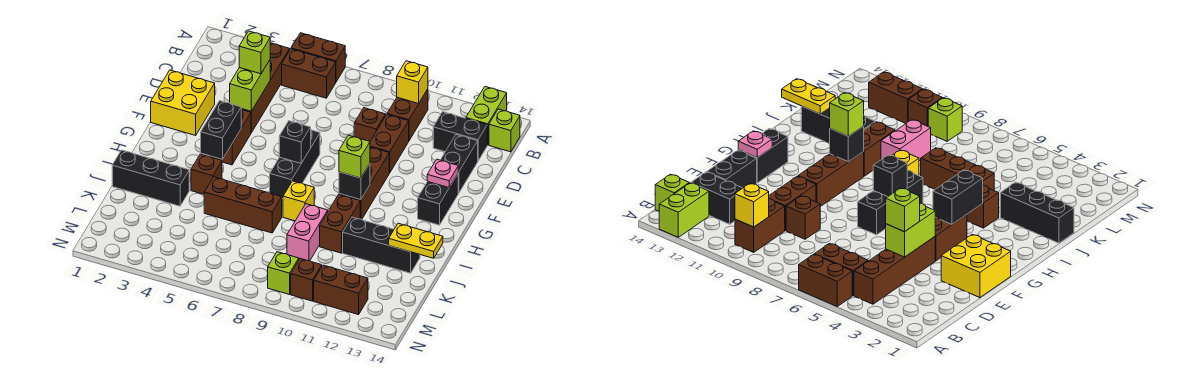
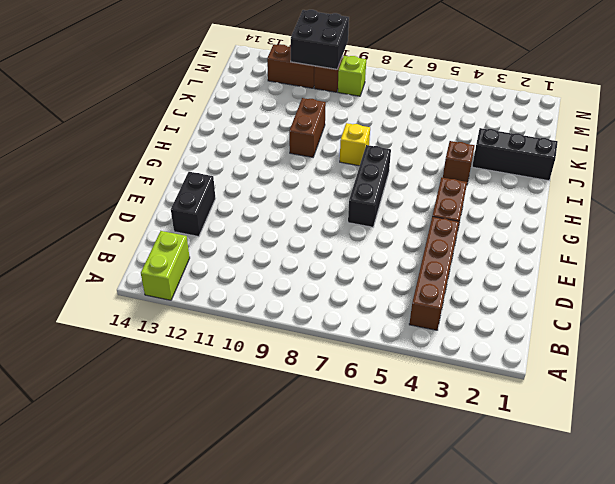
black brick M10:N11 level 2 -> none
none -> brown brick A5:A6 level 1
none -> brown brick B5:B6 level 1
none -> brown brick B10:C10 level 1
none -> lime brick B14 level 1

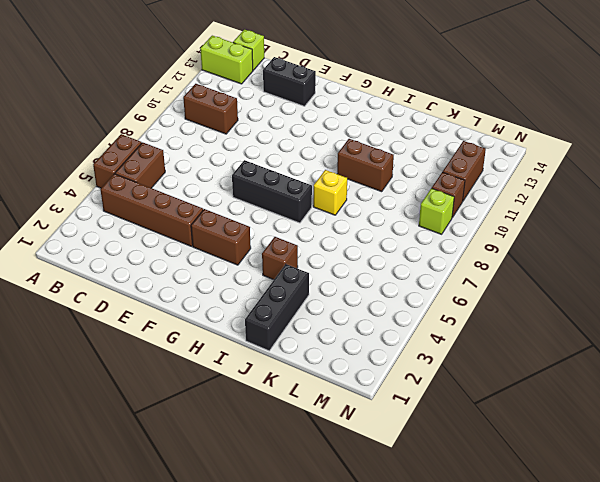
none -> black brick C12:C13 level 1
none -> brown brick D9 level 1
none -> brown brick D10:E10 level 1
none -> yellow brick E1:F2 level 1

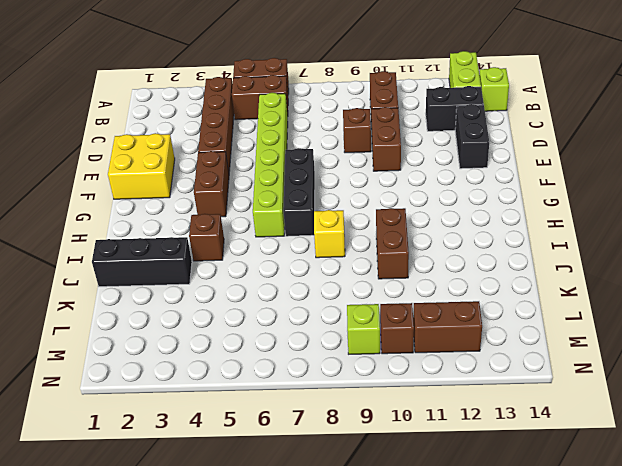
lime brick C6:H6 level 1 -> none
none -> brown brick F10:H10 level 1
none -> black brick F13:G13 level 1
none -> brown brick J5:J7 level 1
none -> pink brick J9:K9 level 1

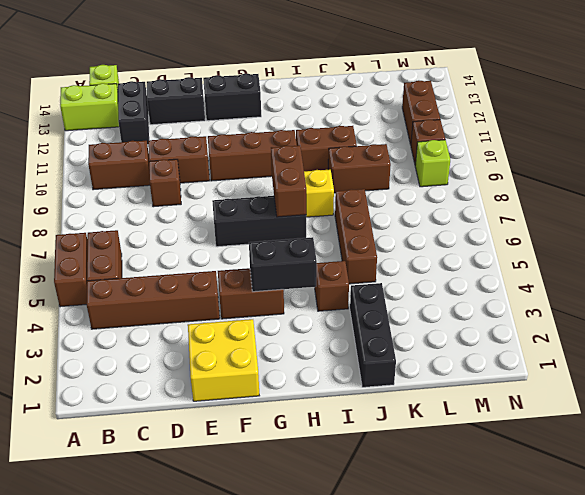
brown brick H7:H8 level 2 -> none
brown brick J9:K9 level 1 -> pink brick J9:K9 level 1
none -> black brick J11:J13 level 1
none -> yellow brick B10 level 2
none -> lime brick D4:E4 level 2
none -> pink plate F13 level 2

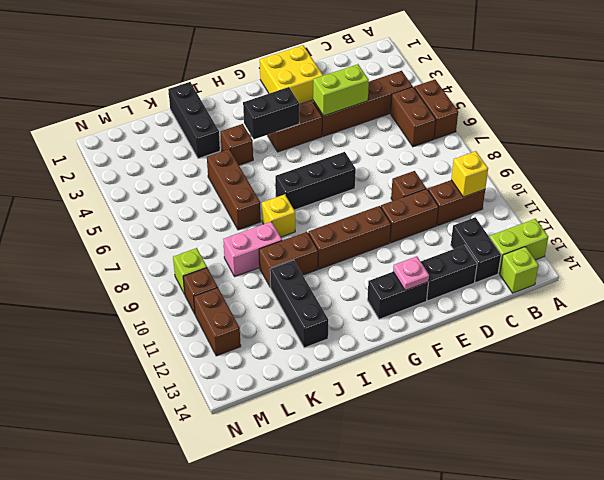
none -> black brick G7 level 2
none -> black brick H10 level 2
none -> yellow plate J13:J14 level 2
none -> lime brick D4 level 3

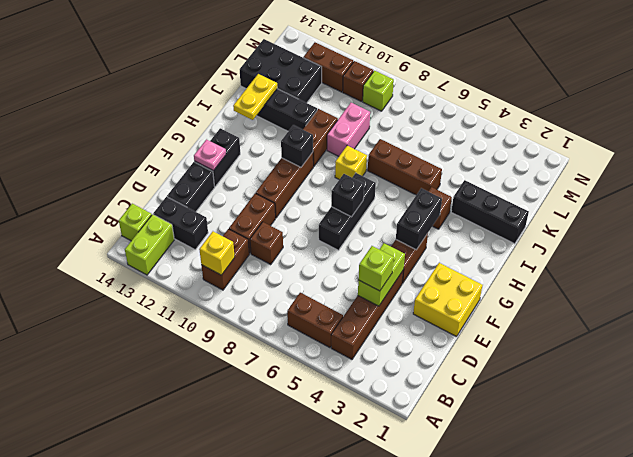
yellow plate I13:J13 level 2 -> yellow plate J13:J14 level 2
black brick K12:L14 level 1 -> none
none -> brown brick A5:A6 level 1
none -> lime brick H10 level 3

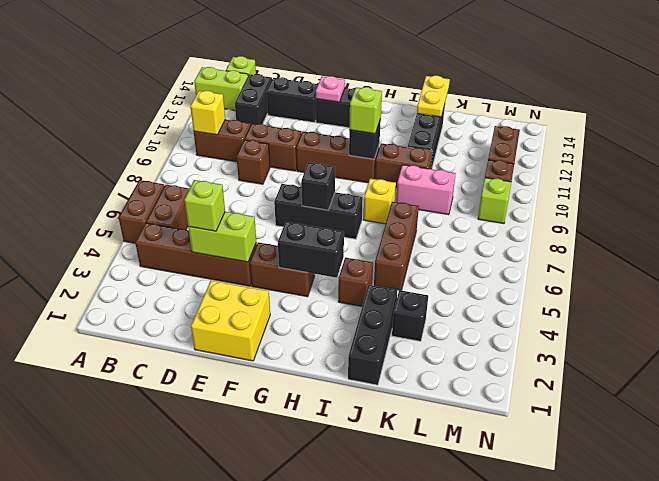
black brick K3 level 1 -> none

